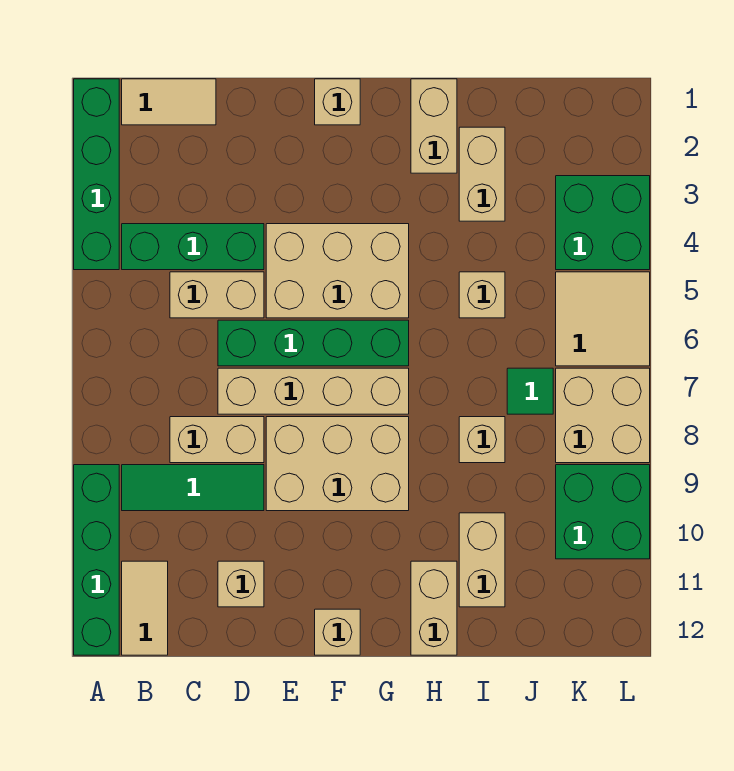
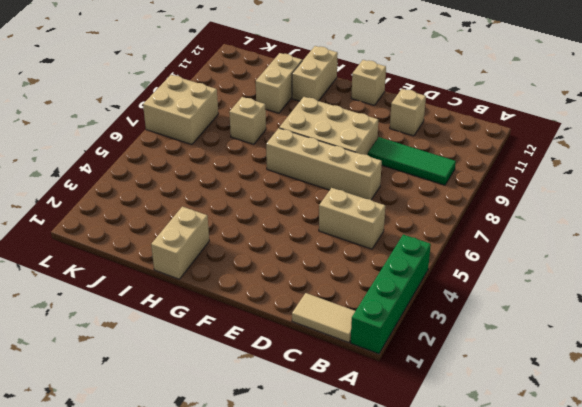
none -> green brick A9:A12 level 1
none -> green brick B4:D4 level 1
none -> tan tile B11:B12 level 1

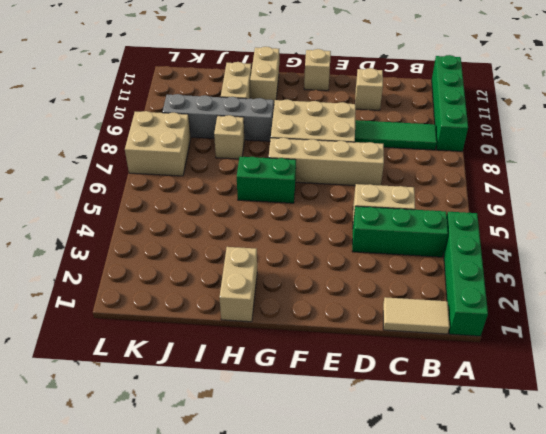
green brick G6:H6 level 1 -> green brick D6:G6 level 1
grey brick H9:K9 level 1 -> green brick K9:L10 level 1
none -> tan tile B11:B12 level 1
none -> tan brick C8:D8 level 1
none -> tan brick E4:G5 level 1

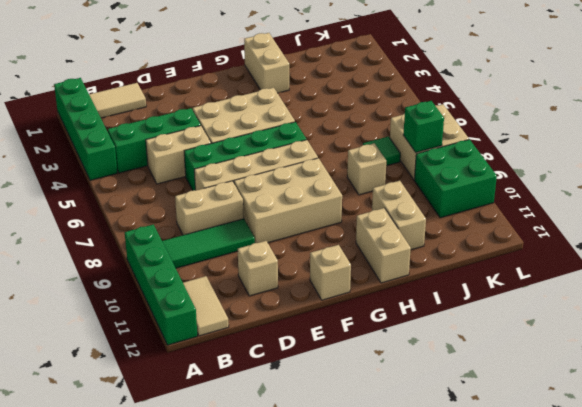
green brick K8 level 2 -> none
none -> tan brick F1 level 1
none -> tan brick I2:I3 level 1
none -> tan brick I5 level 1

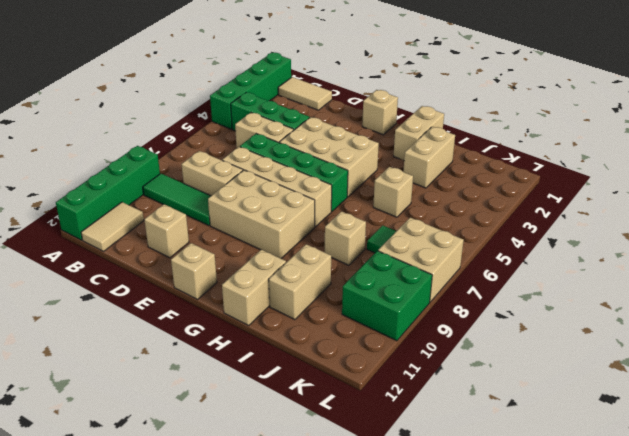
none -> green brick K3:L4 level 1
none -> tan tile K5:L6 level 1

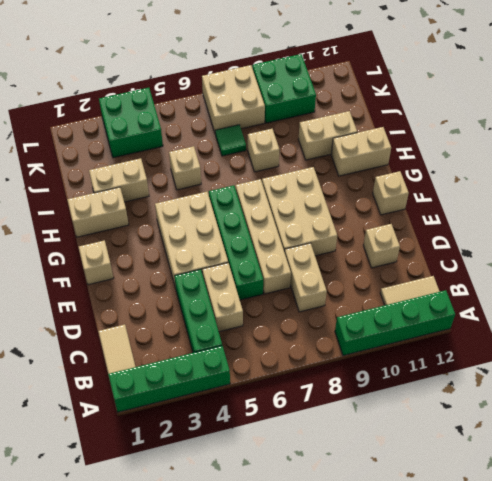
none -> green tile B9:D9 level 1
none -> tan tile K5:L6 level 1

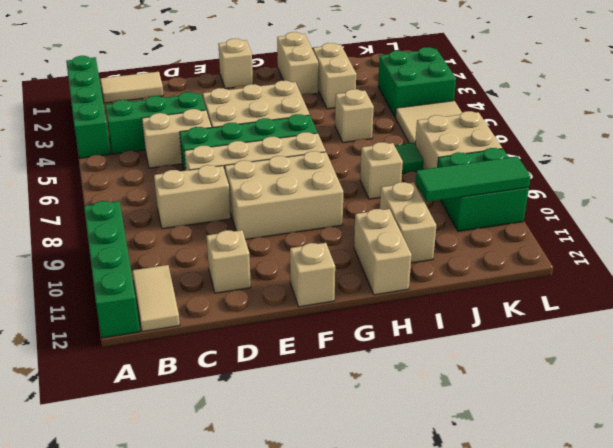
green tile J10:L10 level 2 -> green tile B9:D9 level 1

